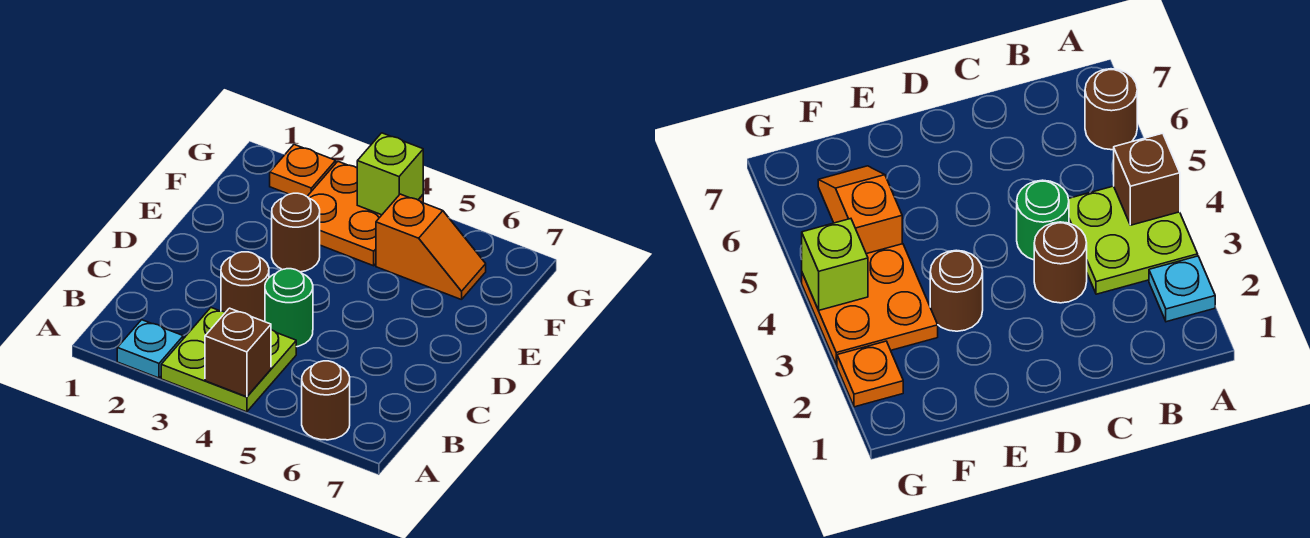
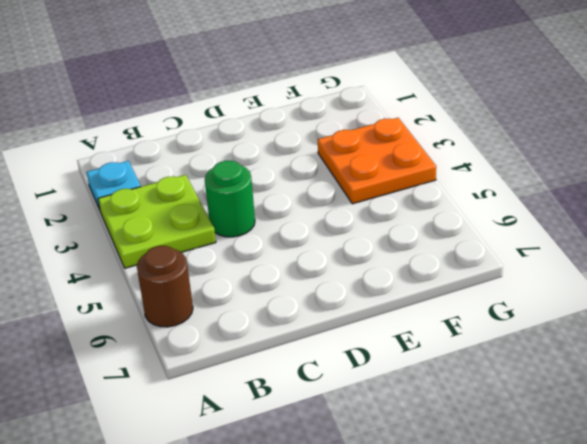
none -> brown round brick C3 level 1
none -> brown round brick E3 level 1

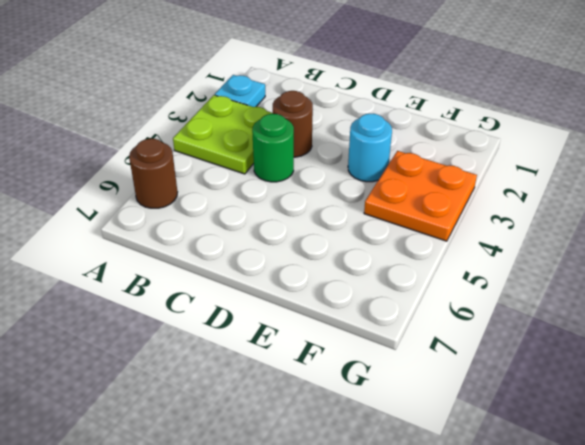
cyan round brick E3 level 1 -> brown round brick E3 level 1
none -> orange slope F5:F6 level 1 top 5
none -> orange plate G2 level 1

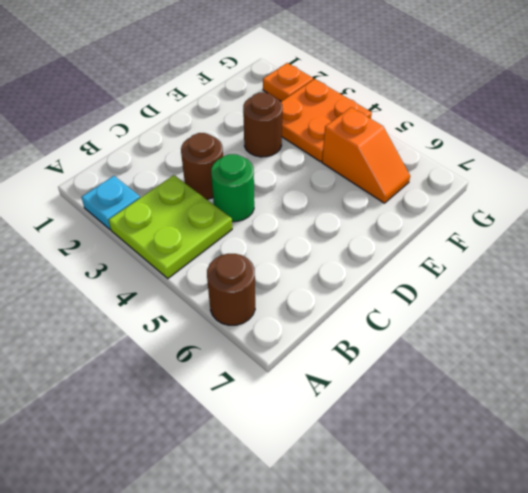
none -> brown brick A4 level 2
none -> lime brick G4 level 2

